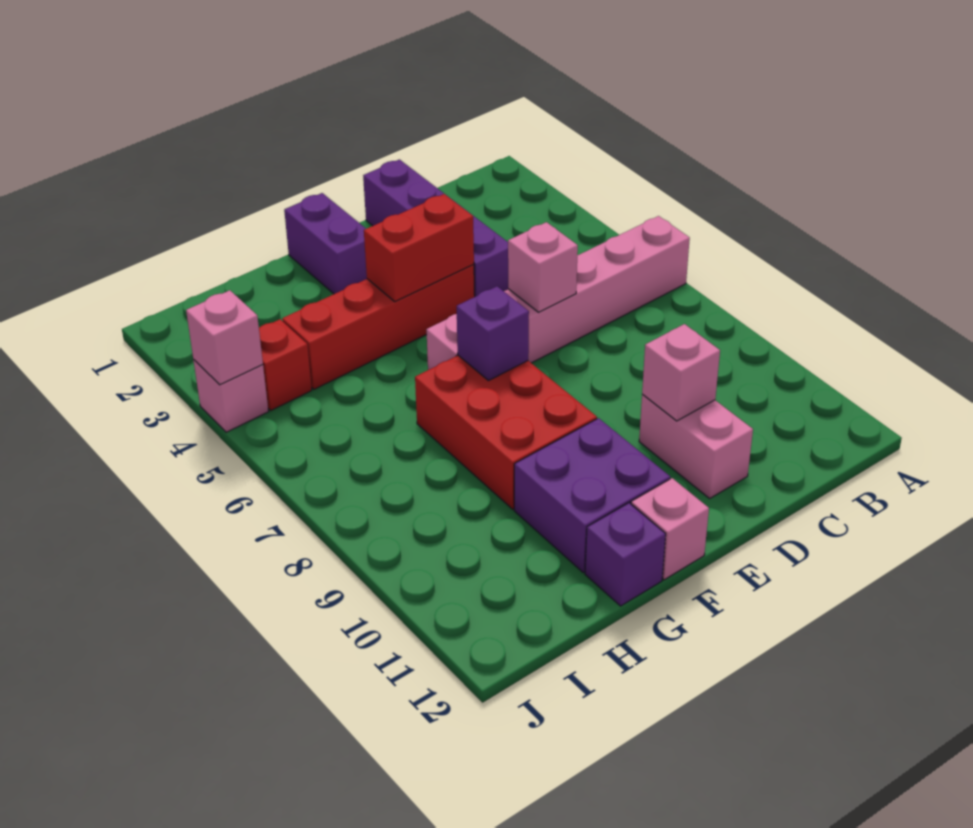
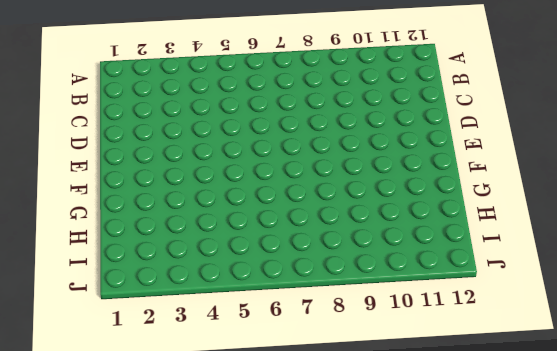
none -> pink brick A6:F6 level 1
none -> purple brick D1:D4 level 1
none -> pink brick D10:D11 level 1

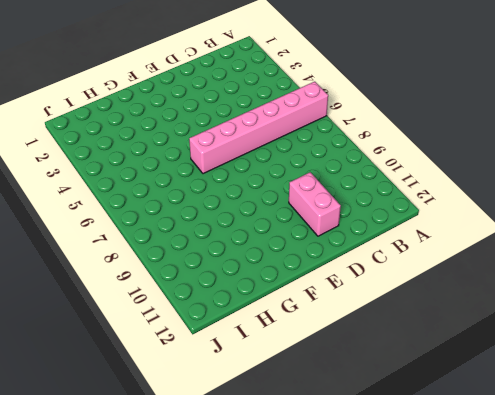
none -> purple brick D1:D4 level 1
none -> red brick E4:H4 level 1
none -> purple brick F1:F2 level 1

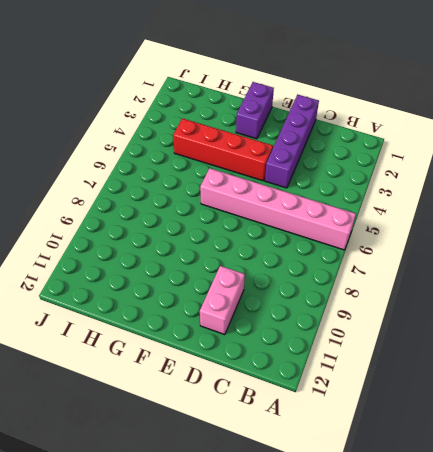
none -> red brick F7:G9 level 1
none -> purple brick F10:G11 level 1
none -> pink brick F12 level 1

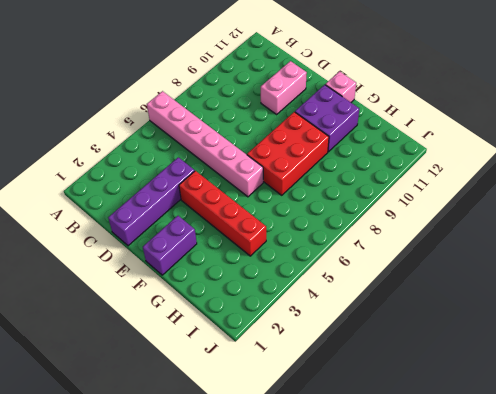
none -> purple brick G12 level 1
none -> red brick I4 level 1
none -> pink brick J4 level 1

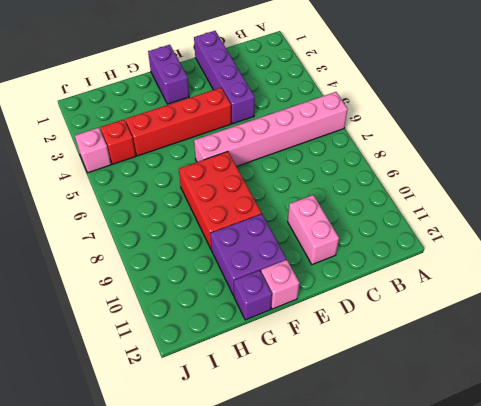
none -> pink brick D6 level 2
none -> pink brick D10 level 2
none -> red brick E4:F4 level 2

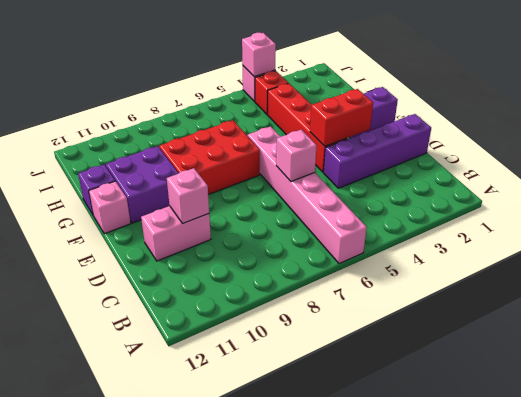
red brick E3:E4 level 2 -> red brick E4:F4 level 2
none -> purple brick F7 level 2

